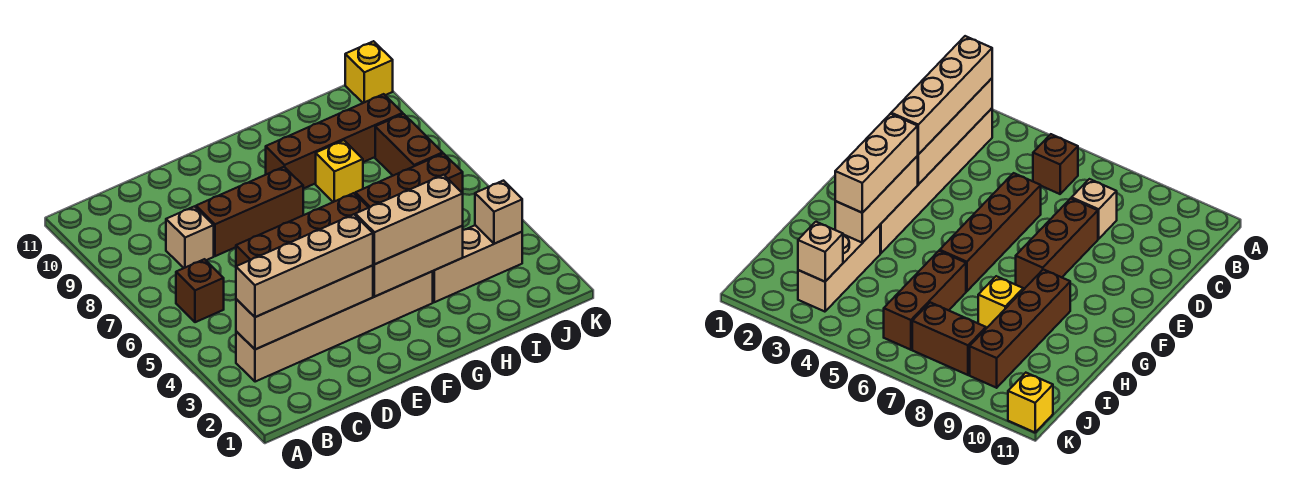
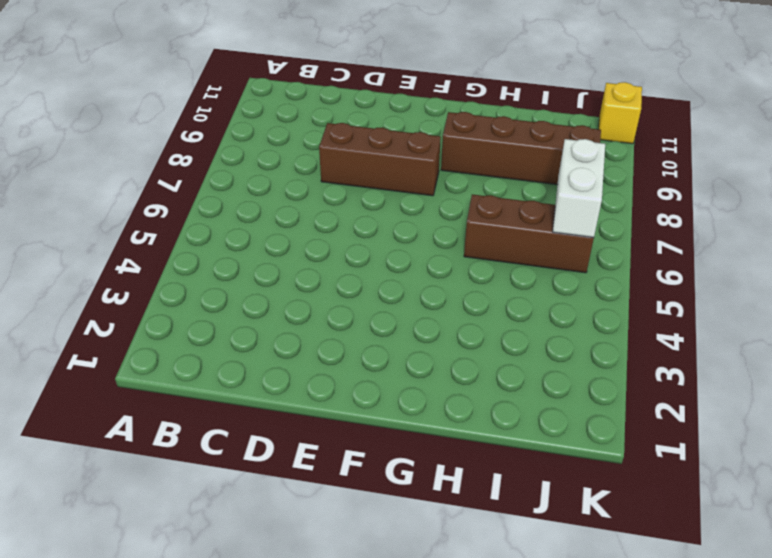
white brick J6:J7 level 2 -> none
none -> tan brick B3:G3 level 1
none -> brown brick B6 level 1
none -> tan brick C8 level 1

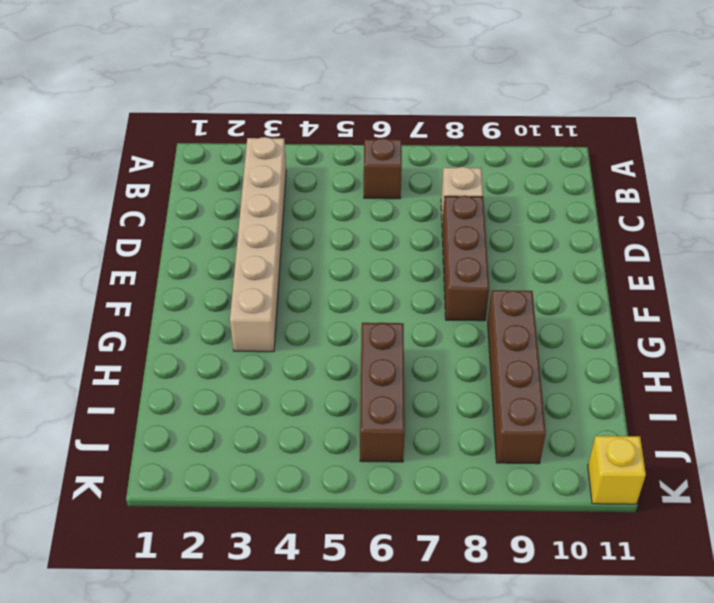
none -> brown brick D6:G6 level 1
none -> tan brick H3:J3 level 1
none -> yellow brick H8 level 1

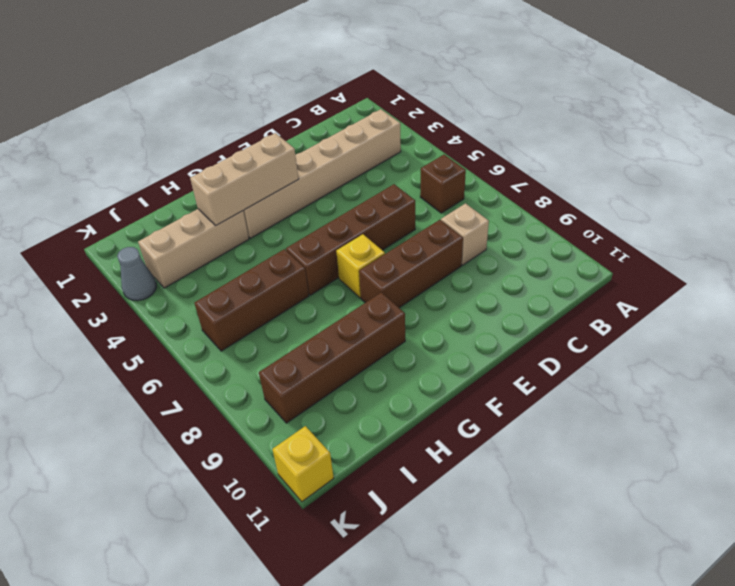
yellow brick F7 level 1 -> yellow brick H8 level 1
grey cone K3 level 1 -> none
none -> brown brick J7:J8 level 1
none -> tan brick B3:E3 level 2
none -> tan brick J3 level 2

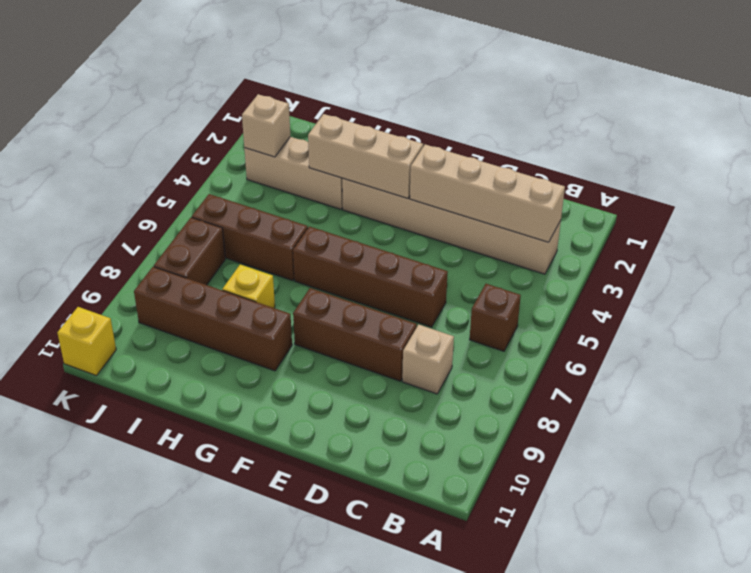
none -> tan brick B3:E3 level 3
none -> tan brick F3:H3 level 3

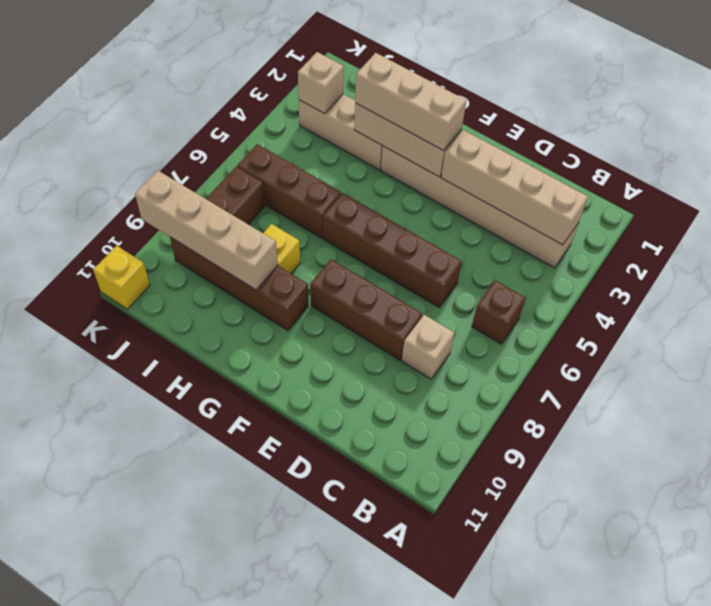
tan brick H9:K9 level 2 -> tan brick B3:E3 level 3

